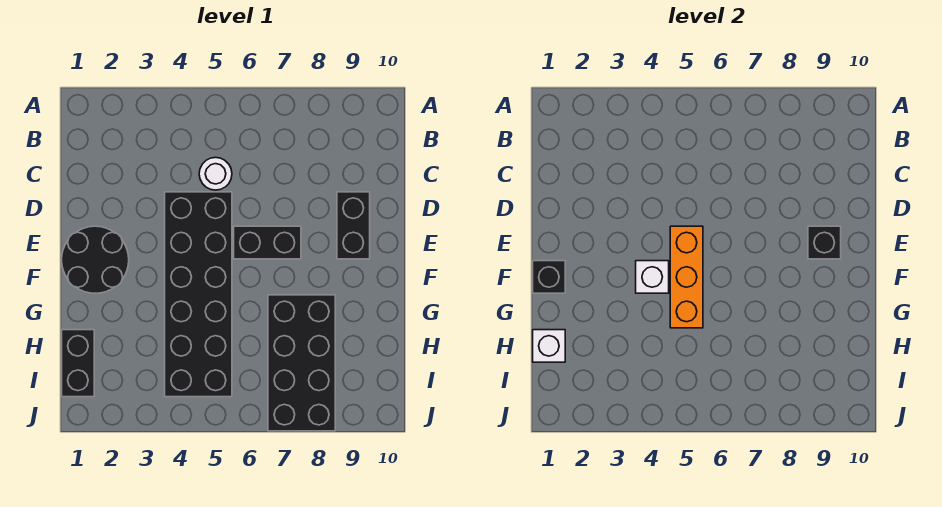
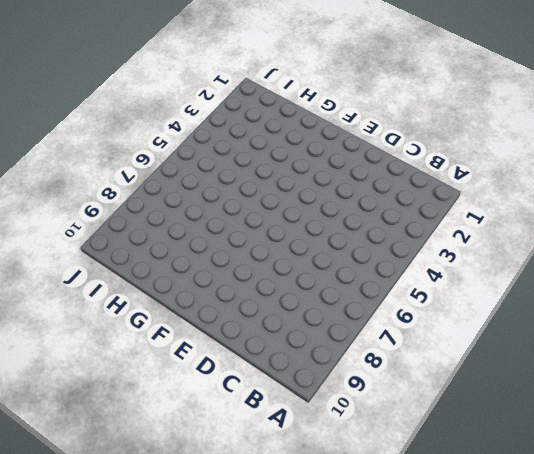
none -> white round brick C5 level 1
none -> black brick D4:I5 level 1
none -> black brick D9:E9 level 1

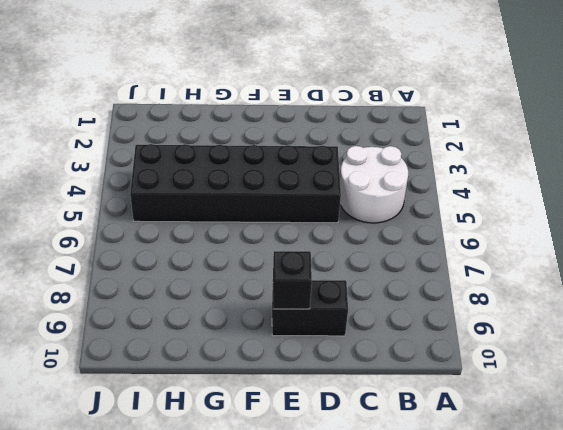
white round brick B4:C5 level 1 -> white round brick C5 level 1
none -> black round brick E1:F2 level 1
none -> black brick E6:E7 level 1
none -> black brick G7:J8 level 1

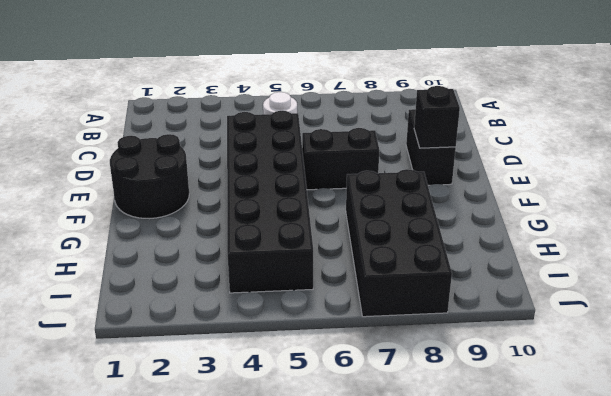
none -> black brick H1:I1 level 1
none -> orange brick E5:G5 level 2
none -> black brick F1 level 2

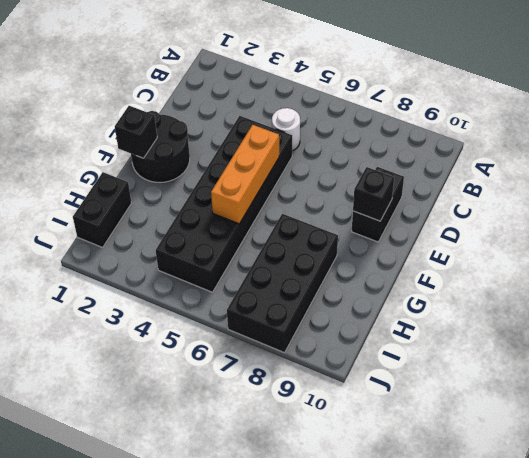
none -> black brick E6:E7 level 1
none -> white brick F4 level 2
none -> white brick H1 level 2

